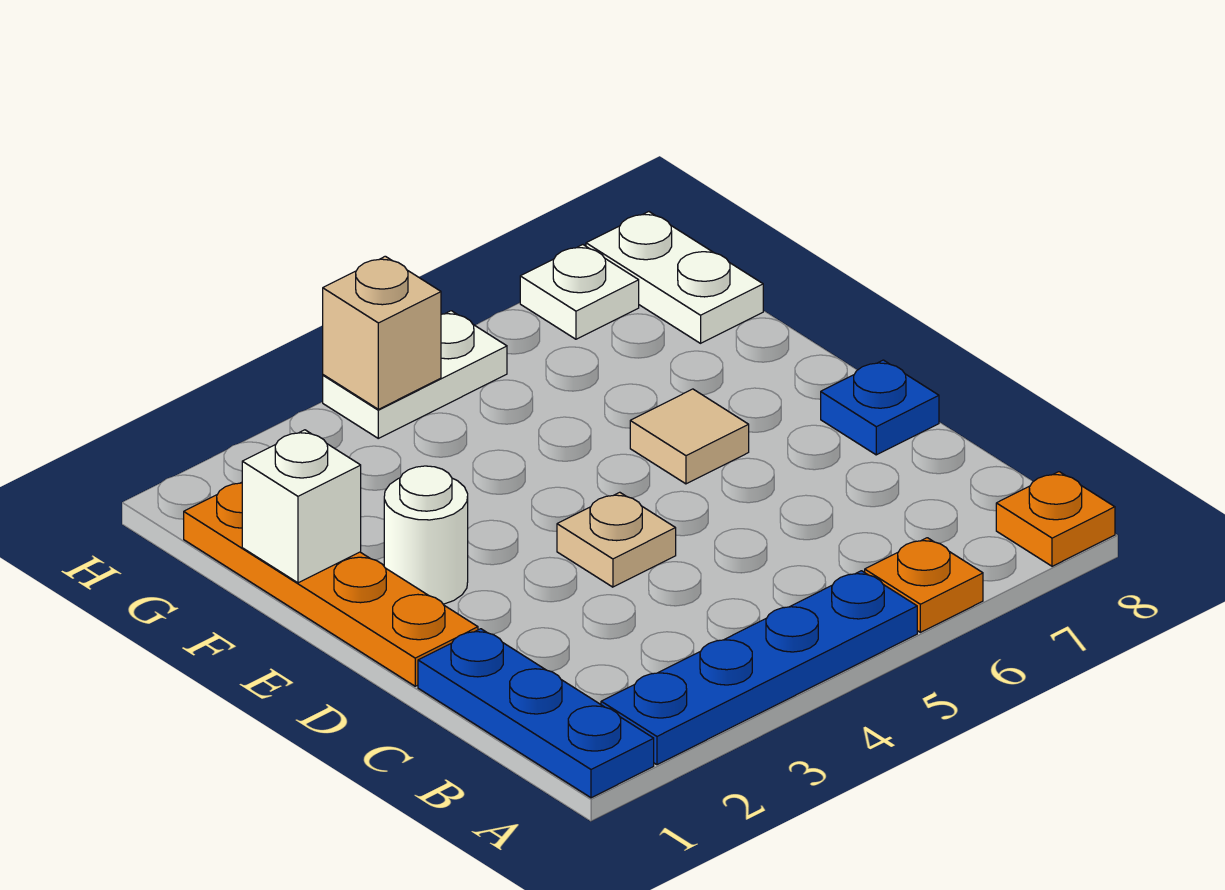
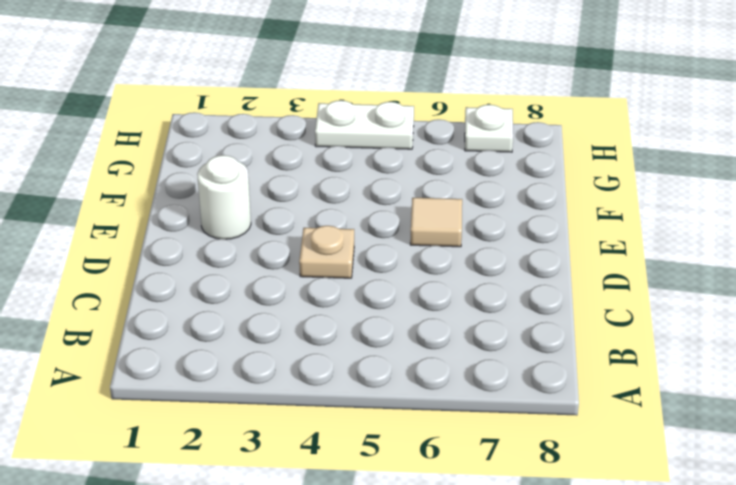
none -> blue plate A1:C1 level 1
none -> blue plate A2:A5 level 1
none -> orange plate A6 level 1

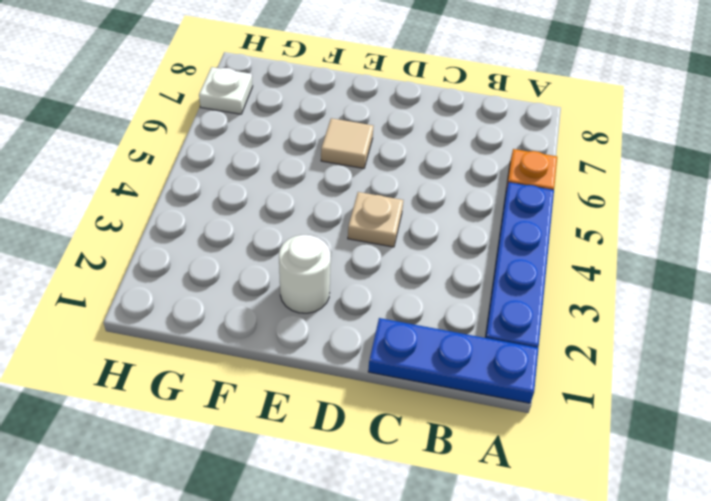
none -> orange plate A8 level 1
none -> orange plate D1:G1 level 1
none -> blue plate D8 level 1

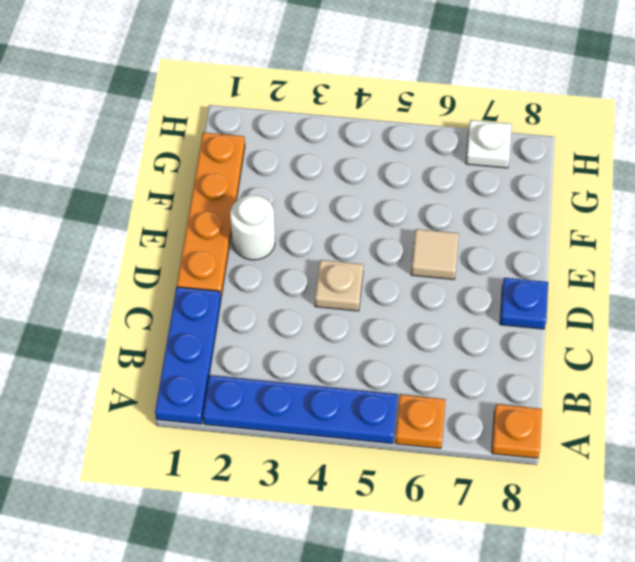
none -> white plate G8:H8 level 1
none -> white plate H4:H5 level 1
none -> white brick F1 level 2

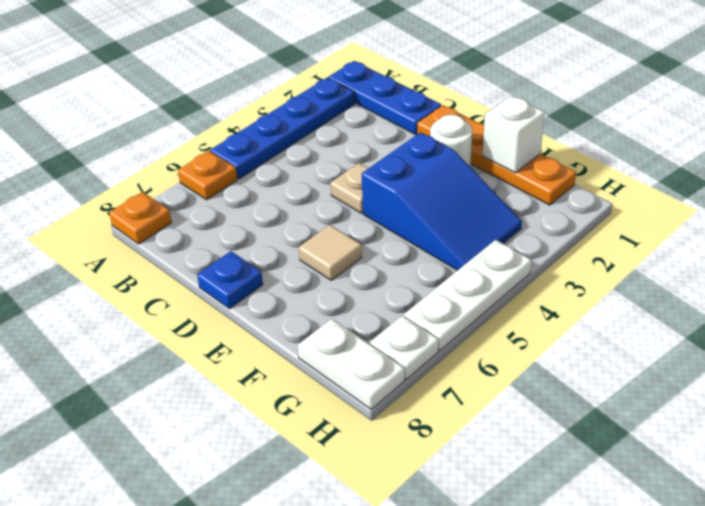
blue slope E3:G4 level 1 top E -> none
white plate H4:H6 level 1 -> white plate H4:H5 level 1
none -> tan brick H4 level 2

